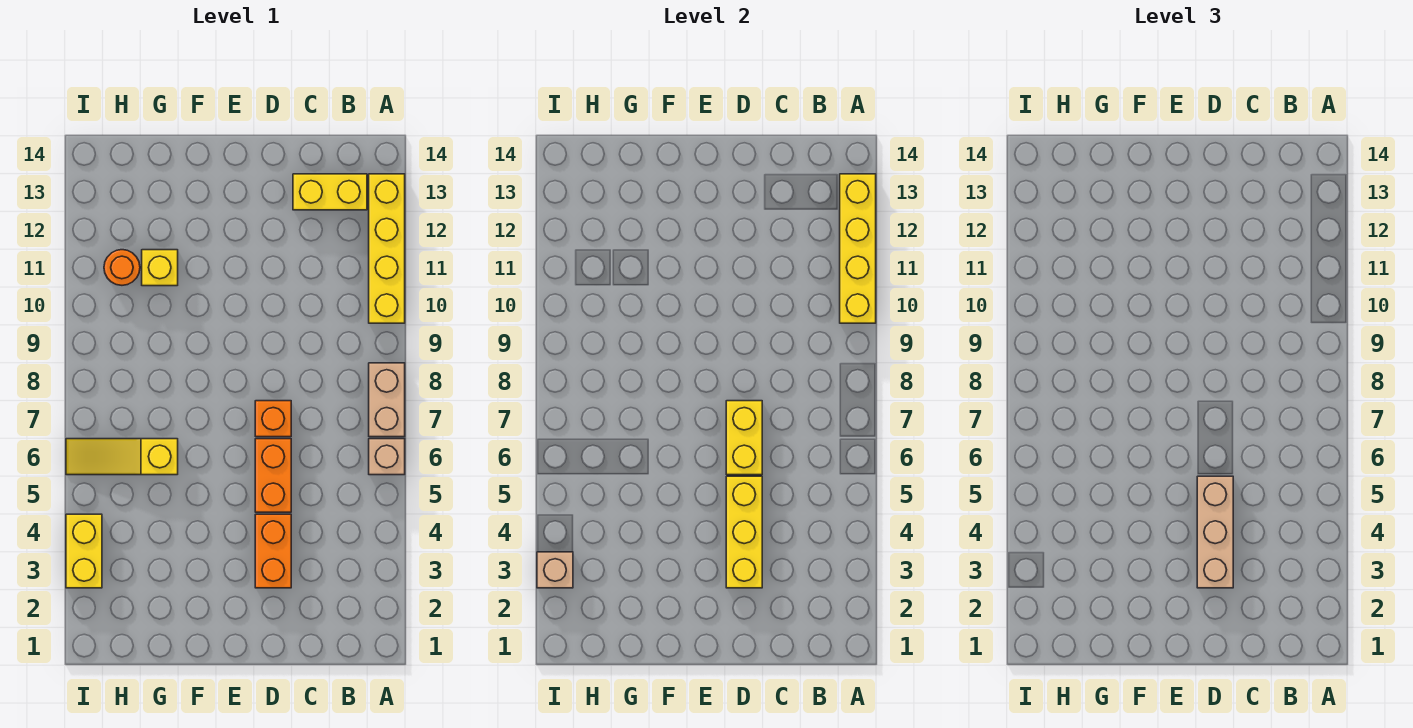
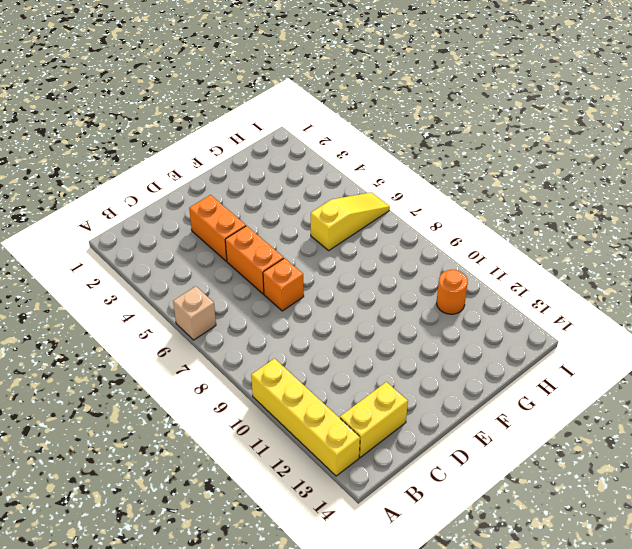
none -> tan brick A7:A8 level 1
none -> yellow brick G11 level 1
none -> yellow brick I3:I4 level 1

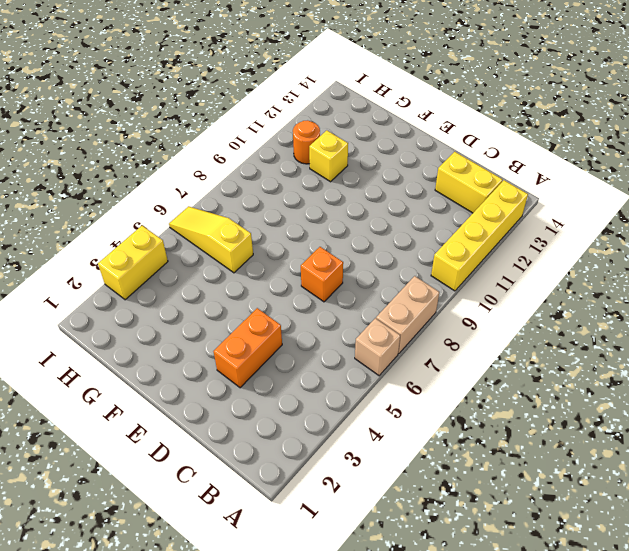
none -> orange brick D5:D6 level 1
none -> yellow brick A10:A13 level 2
none -> yellow brick D3:D5 level 2

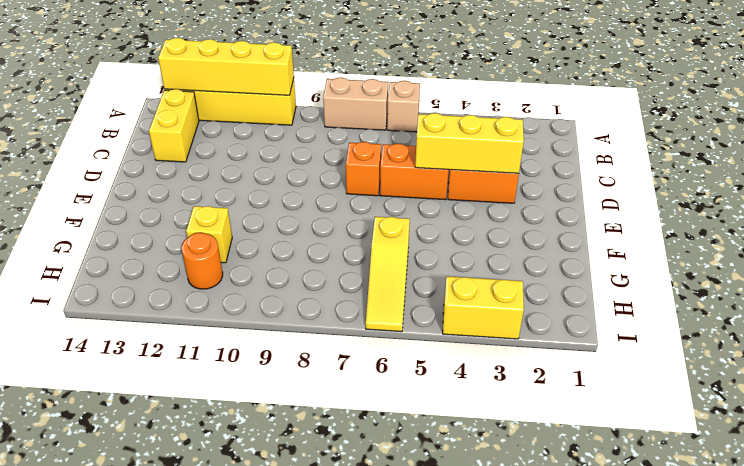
none -> yellow brick D6:D7 level 2
none -> tan brick I3 level 2
none -> tan brick D3:D5 level 3

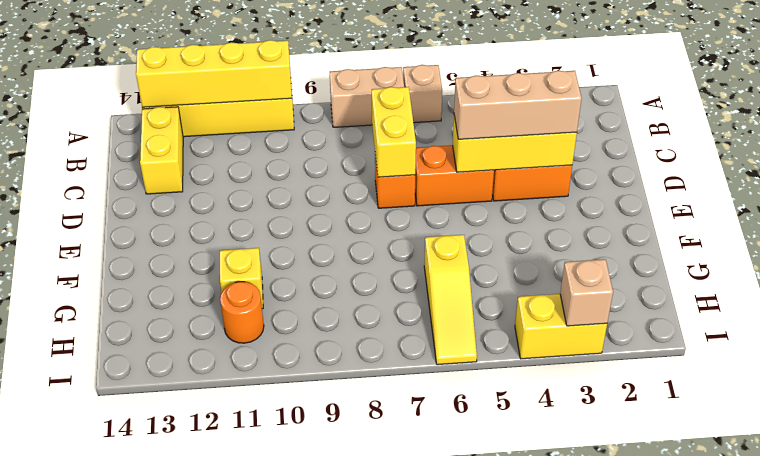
yellow brick C7:D7 level 2 -> yellow brick D6:D7 level 2

